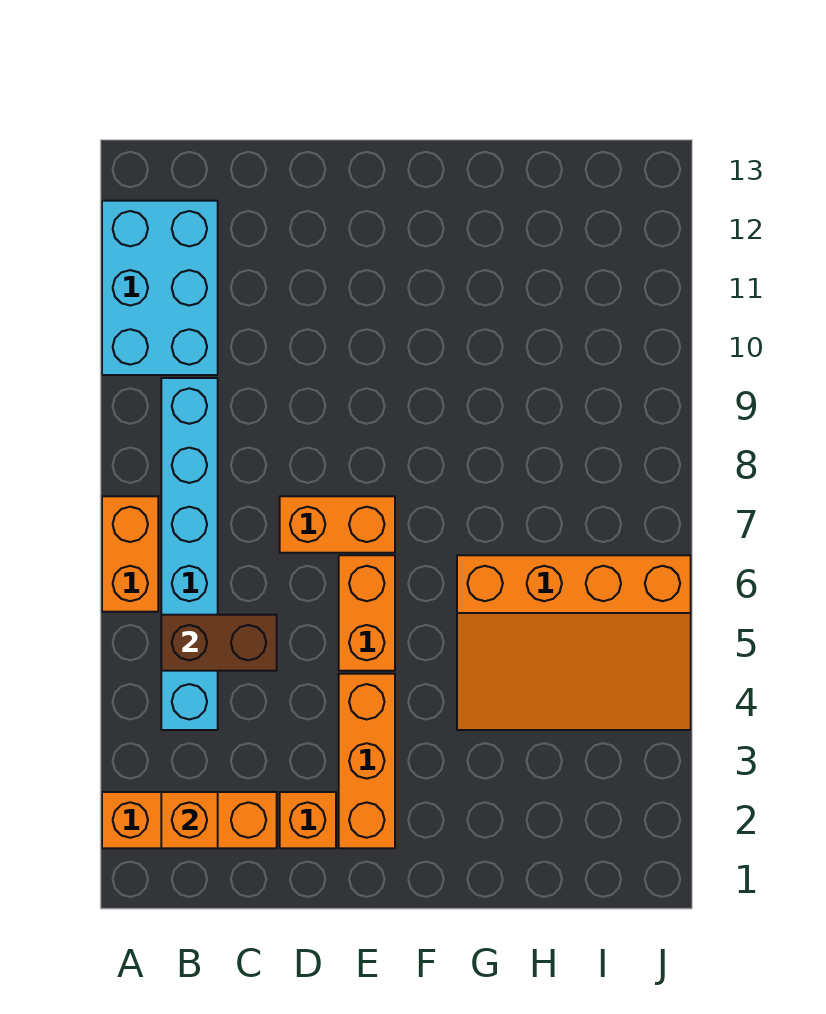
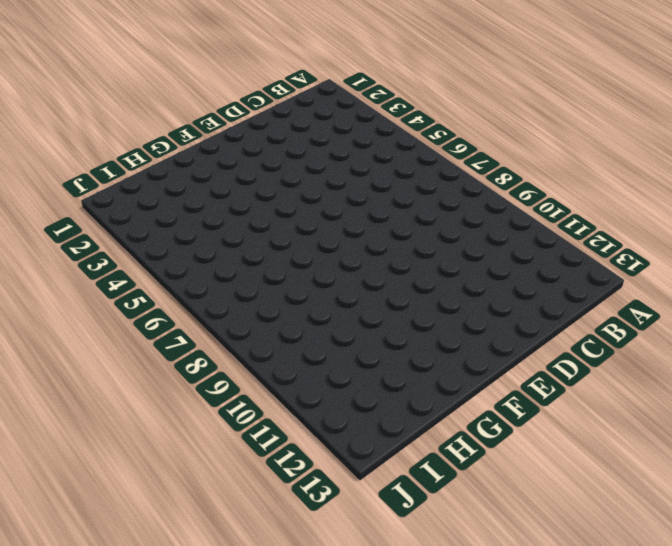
none -> orange brick A2:C2 level 1
none -> orange brick A6:A7 level 1

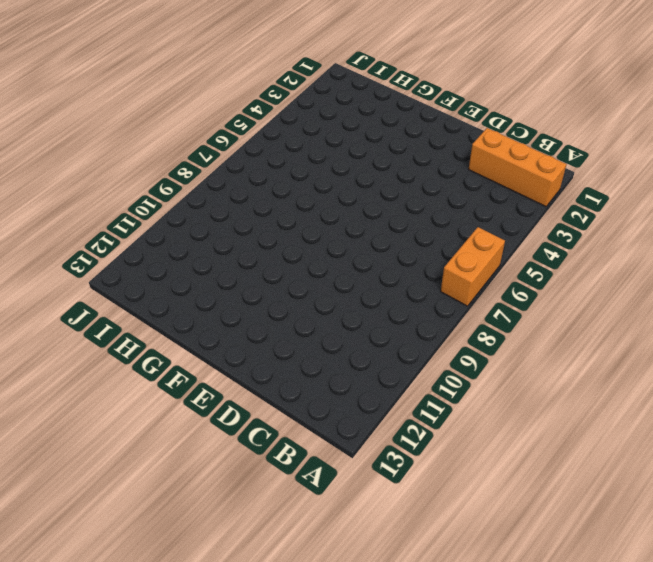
none -> cyan brick A10:B12 level 1
none -> cyan brick B4:B9 level 1

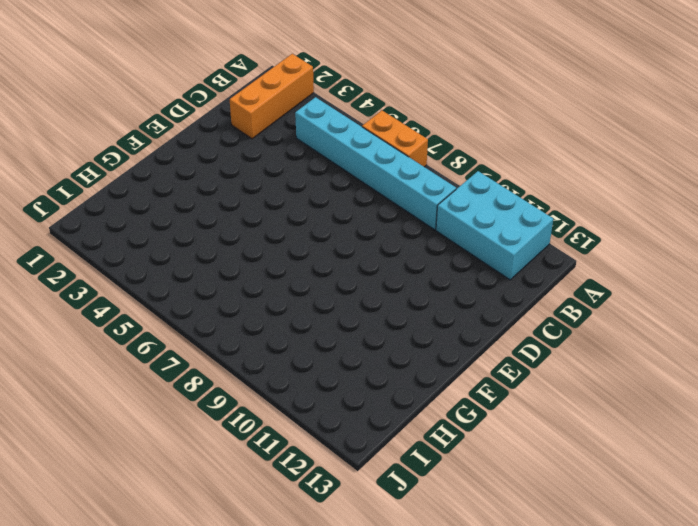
none -> orange brick D2 level 1
none -> orange brick D7:E7 level 1

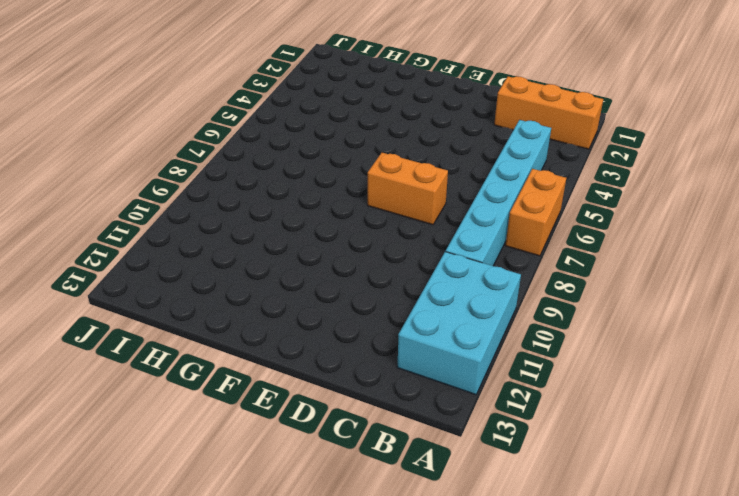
none -> orange brick D2 level 1
none -> orange brick E2:E4 level 1

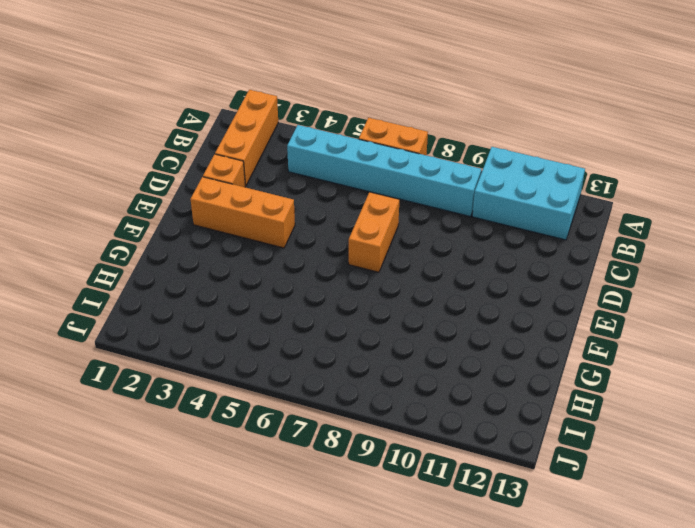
none -> orange brick E5:E6 level 1
none -> orange slope G4:J6 level 1 top 6

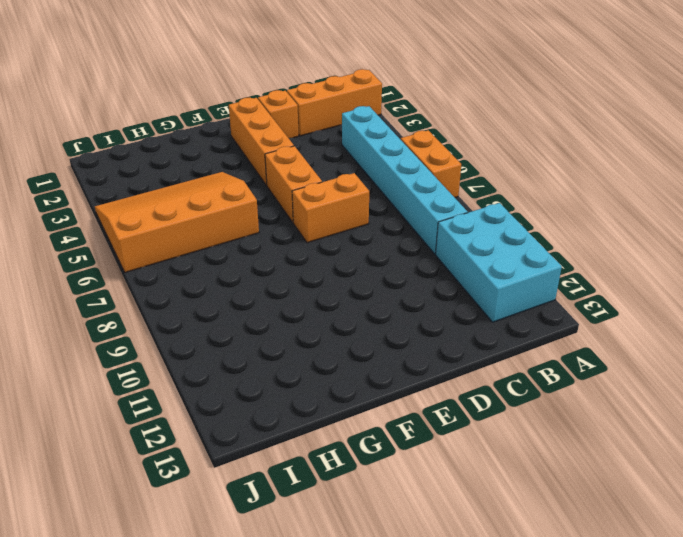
none -> orange brick B2 level 2
none -> brown brick B5:C5 level 2

